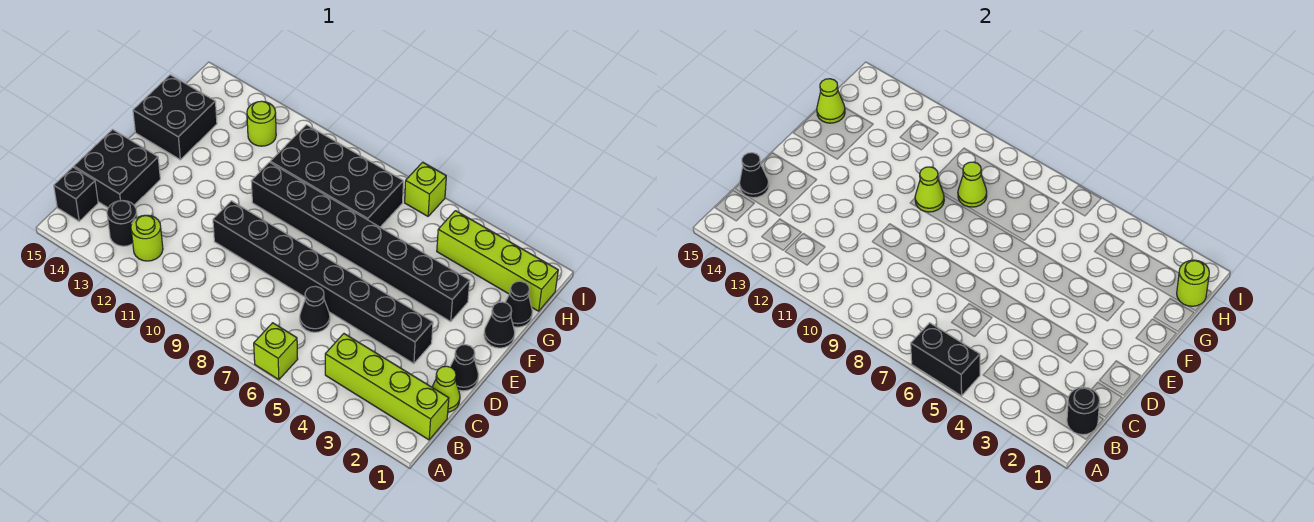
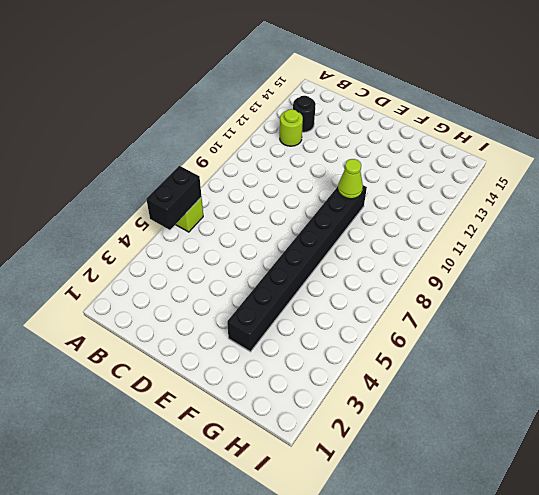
none -> lime brick B1:B4 level 1
none -> black brick B15 level 1
none -> lime cone C1 level 1

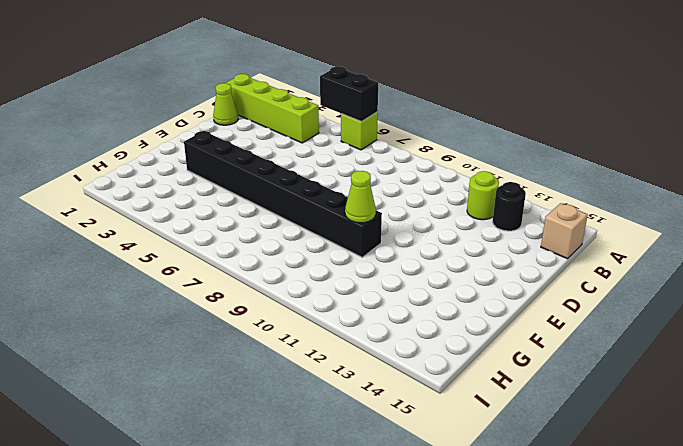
tan brick B15 level 1 -> black brick B15 level 1
none -> black cone C6 level 1
none -> black brick C14:D15 level 1
none -> black cone D1 level 1

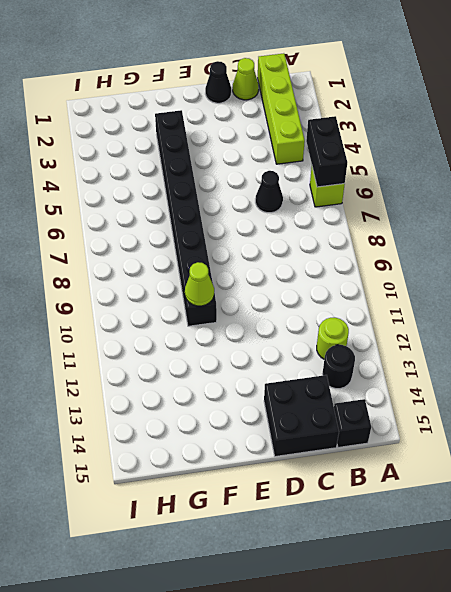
none -> black brick D3:D10 level 1
none -> black cone F1 level 1
none -> black brick F14:G15 level 1

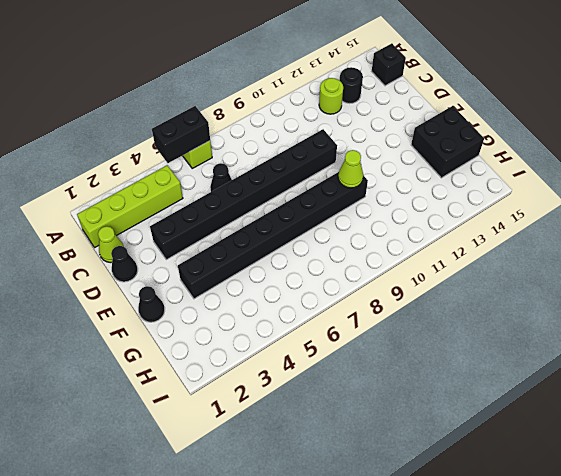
none -> black brick C14:D15 level 1
none -> black cone G1 level 1
none -> black brick G7:H10 level 1

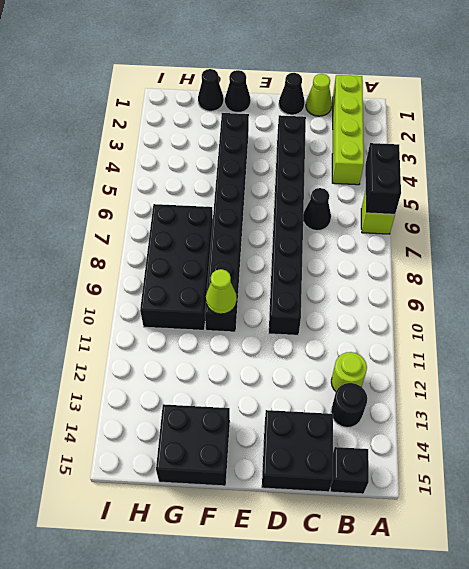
none -> lime brick H1:H4 level 1
none -> lime round brick H12 level 1
none -> lime brick I6 level 1

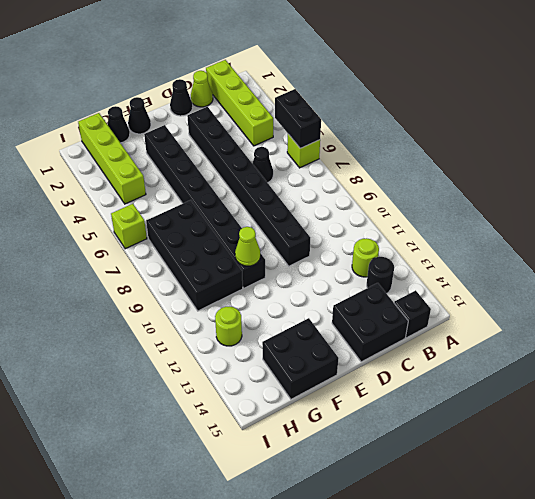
none -> black round brick B1 level 2
none -> black cone C15 level 2
none -> lime cone G9 level 2

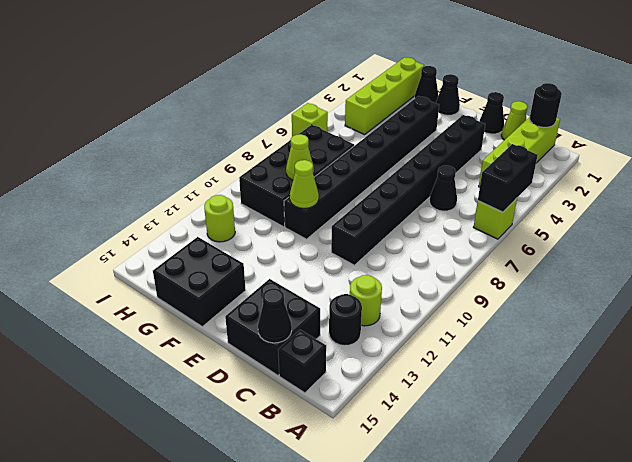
none -> lime cone G15 level 2
none -> lime round brick H1 level 2

